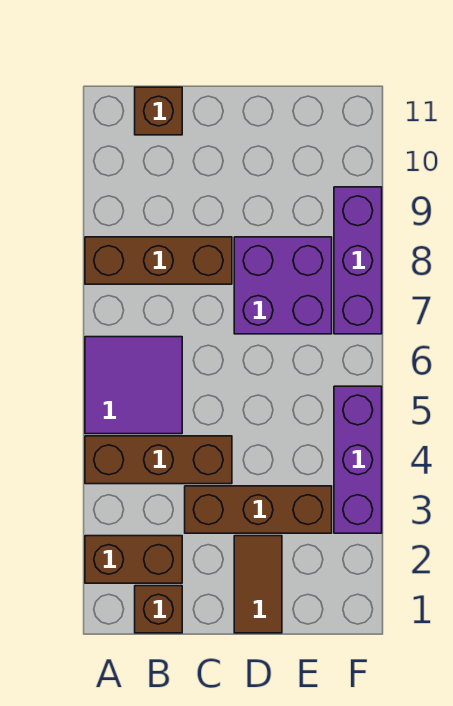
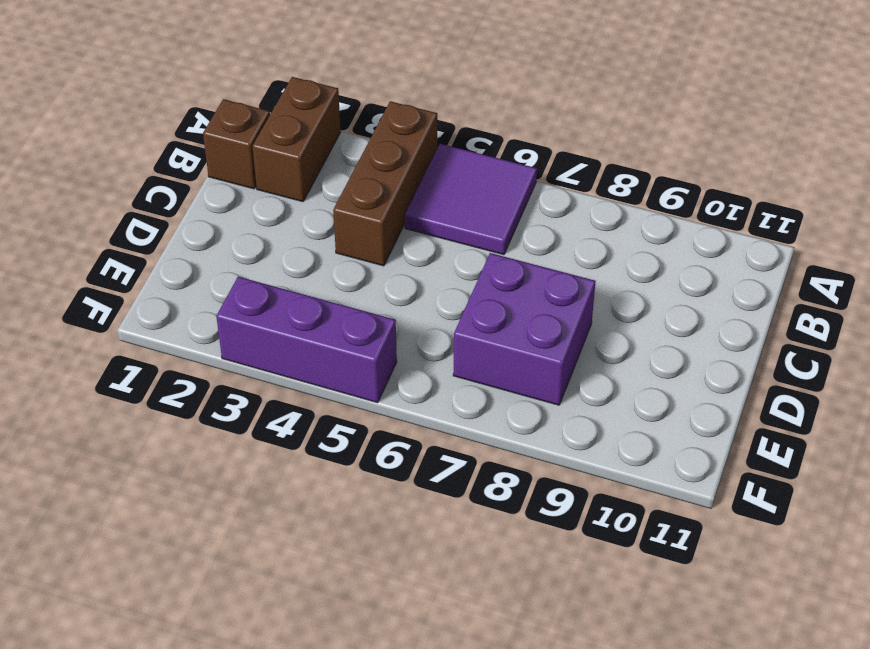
none -> brown brick A8:C8 level 1
none -> brown brick B11 level 1

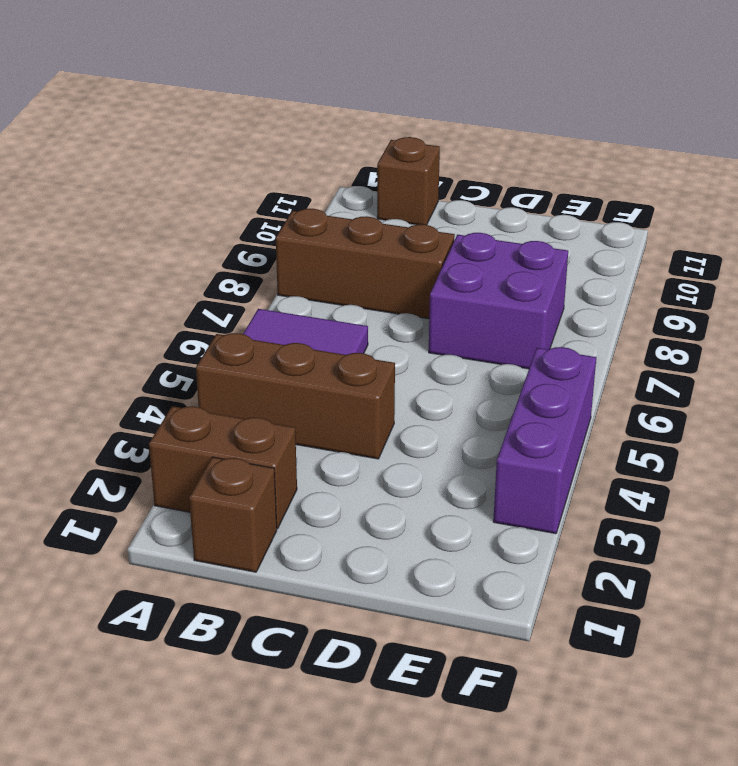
none -> brown brick C3:E3 level 1
none -> brown tile D1:D2 level 1

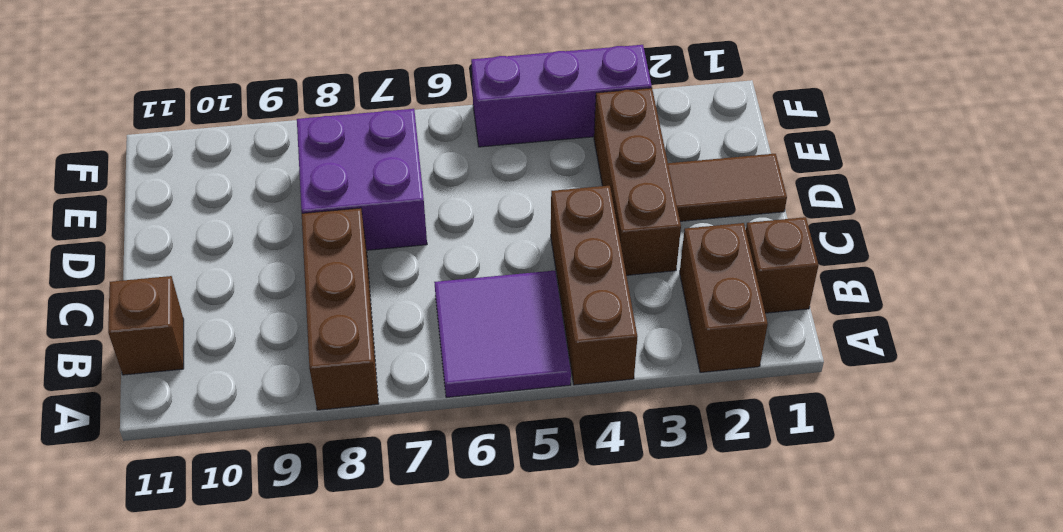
none -> purple brick F7:F9 level 1

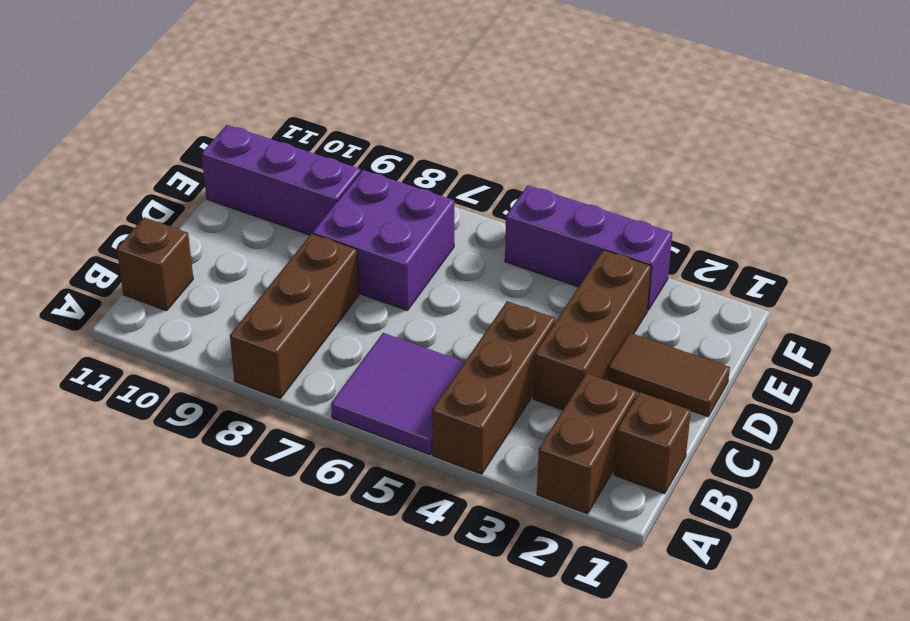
purple brick E9:E11 level 1 -> purple brick F7:F9 level 1

